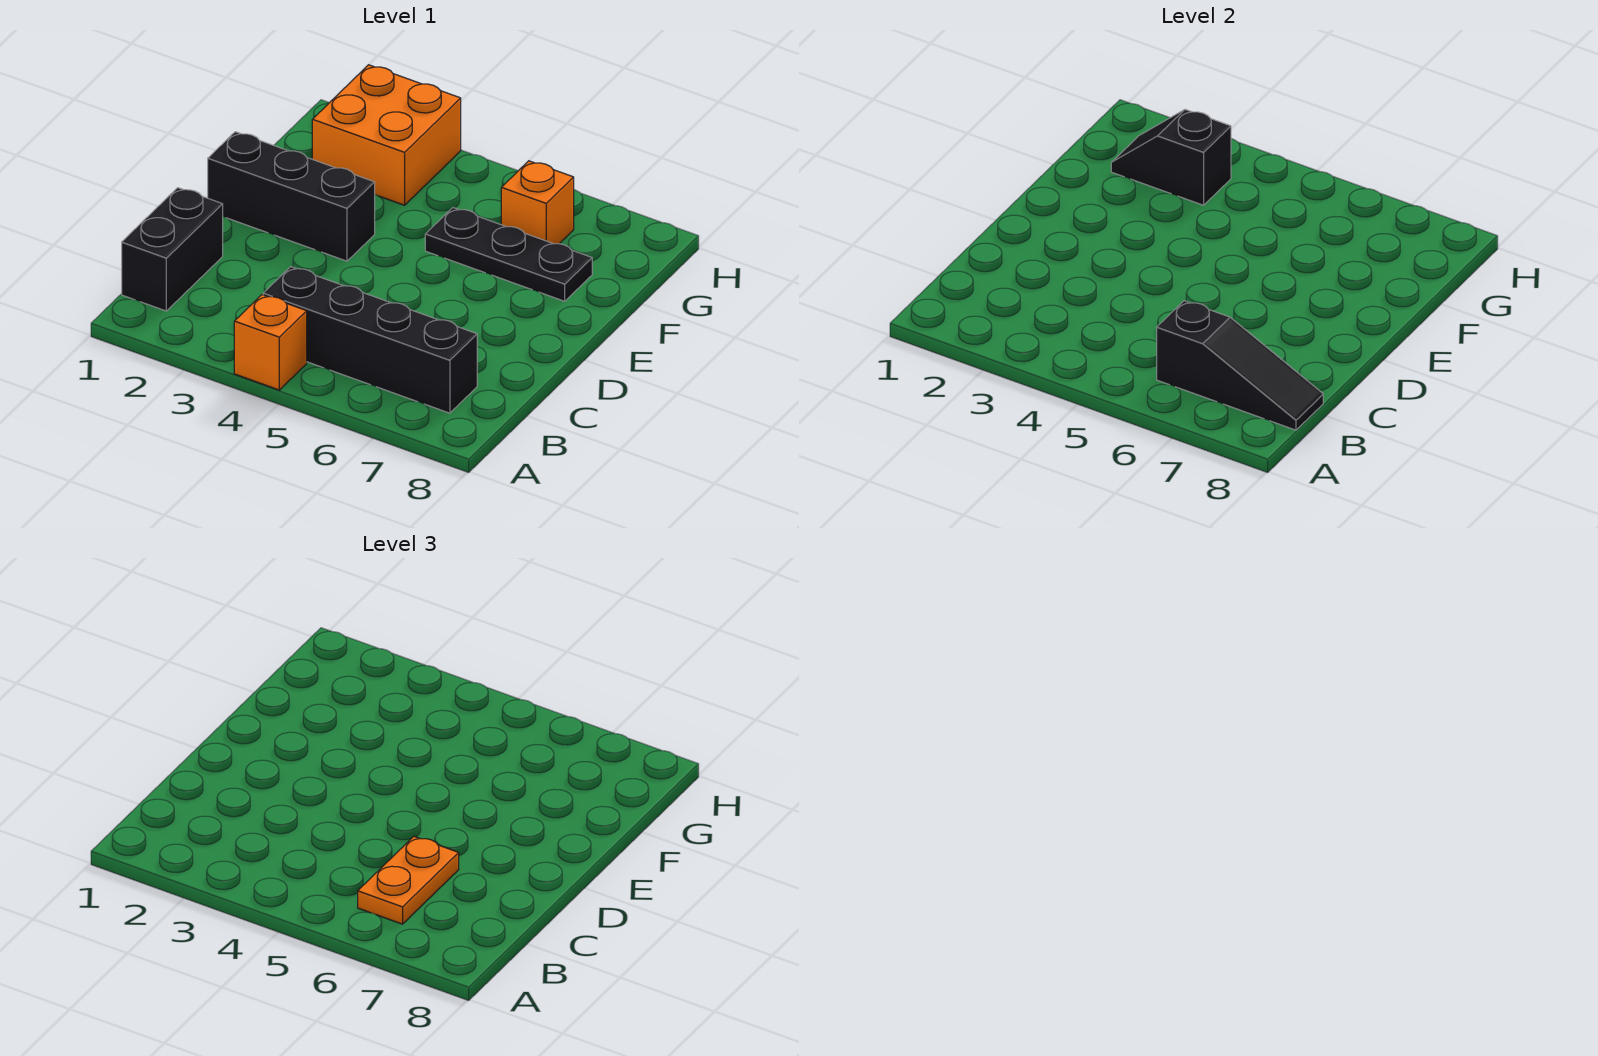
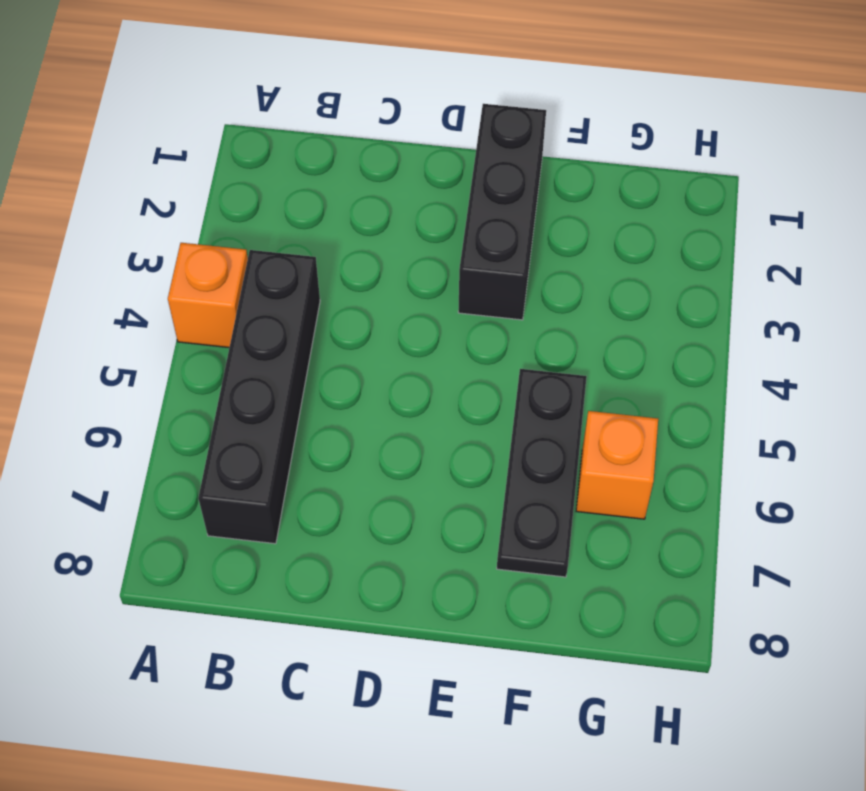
none -> black brick B1:C1 level 1
none -> orange brick G2:H3 level 1

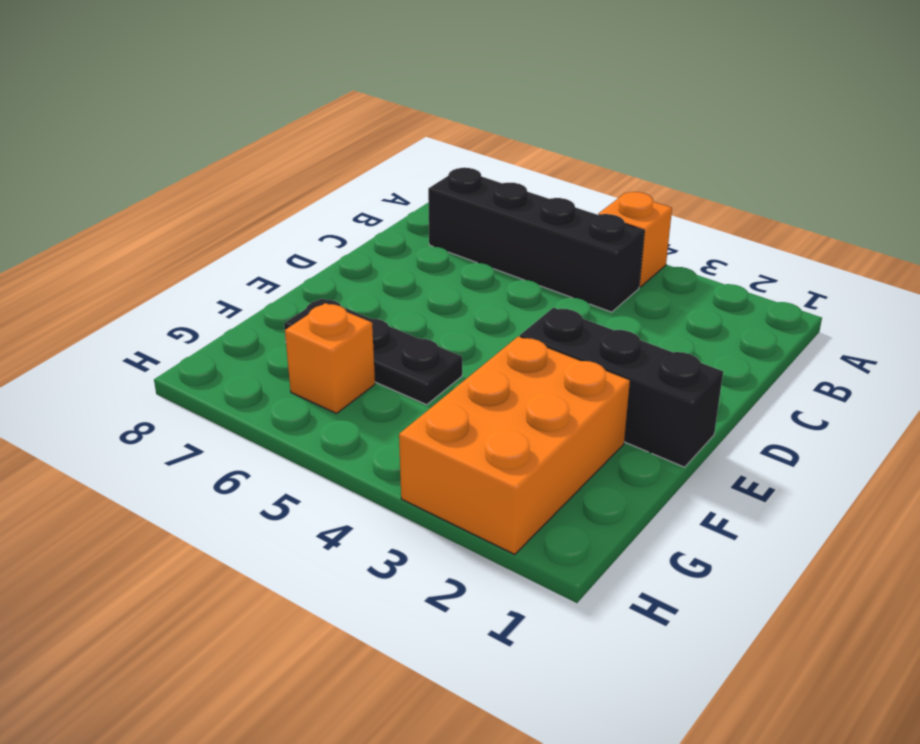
orange brick F2:H3 level 1 -> orange brick G2:H3 level 1
none -> black brick B1:C1 level 1
none -> black slope B6:B8 level 2 top 6

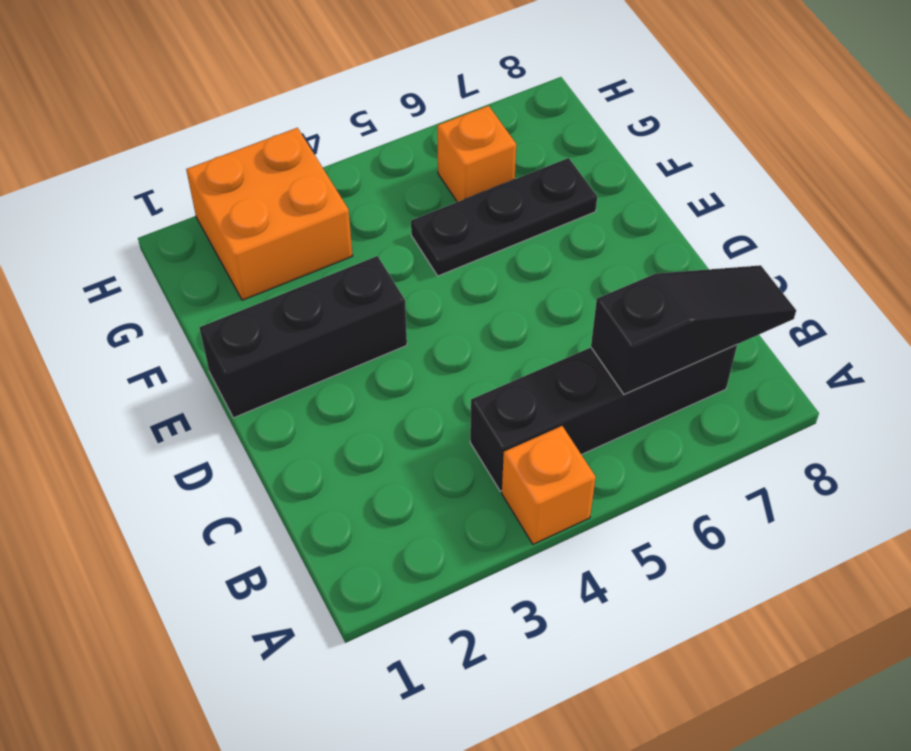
none -> black brick B1:C1 level 1
none -> black slope G2:G3 level 2 top 3

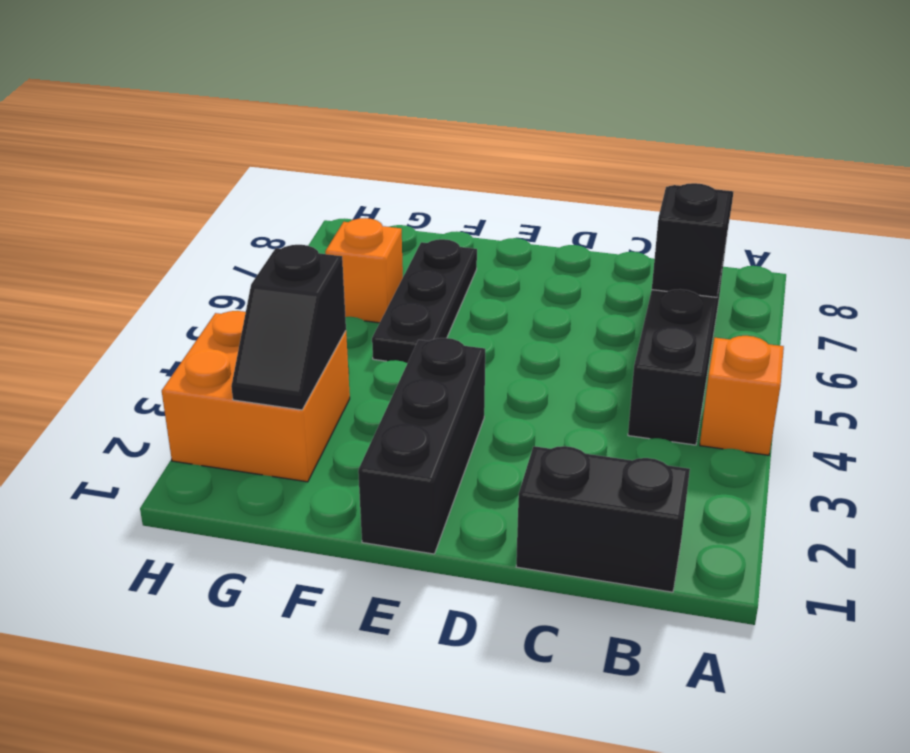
none -> orange plate B6:C6 level 3

